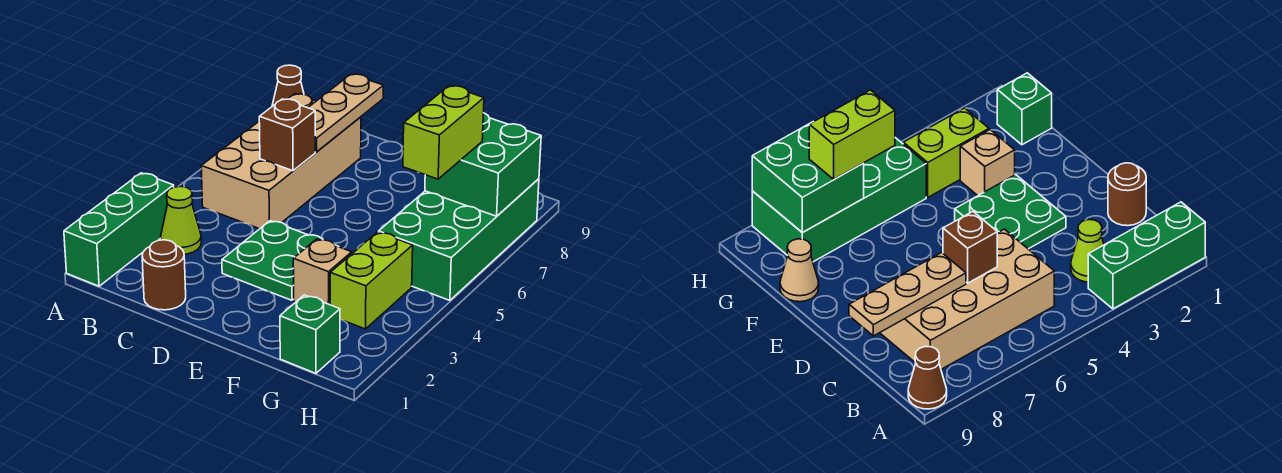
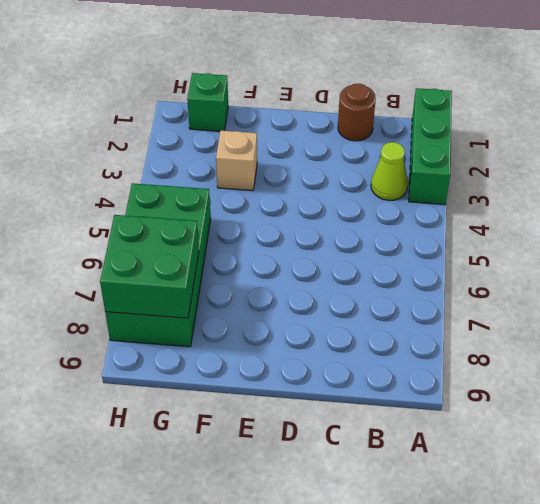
none -> brown cone A9 level 1
none -> tan brick B5:C8 level 1
none -> green plate D3:E4 level 1

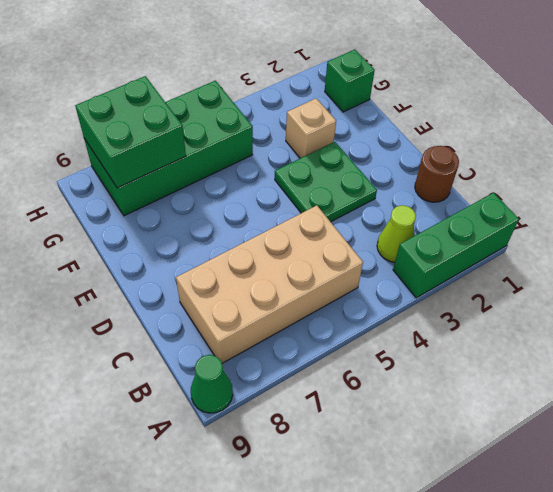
green cone A9 level 1 -> brown cone A9 level 1
none -> tan cone F9 level 1
none -> lime brick G3:G4 level 1
none -> brown brick C6 level 2

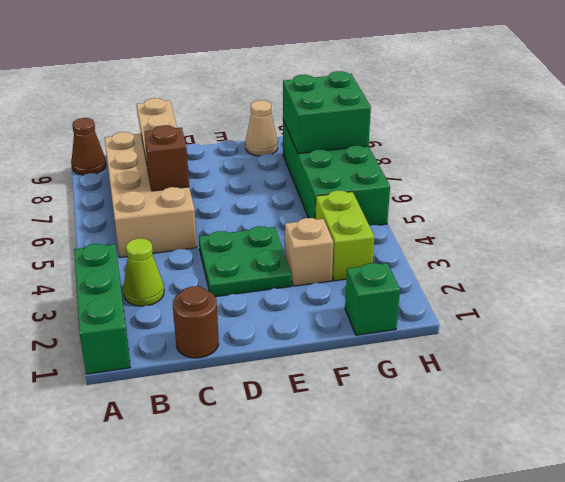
none -> lime brick G6:G7 level 3

